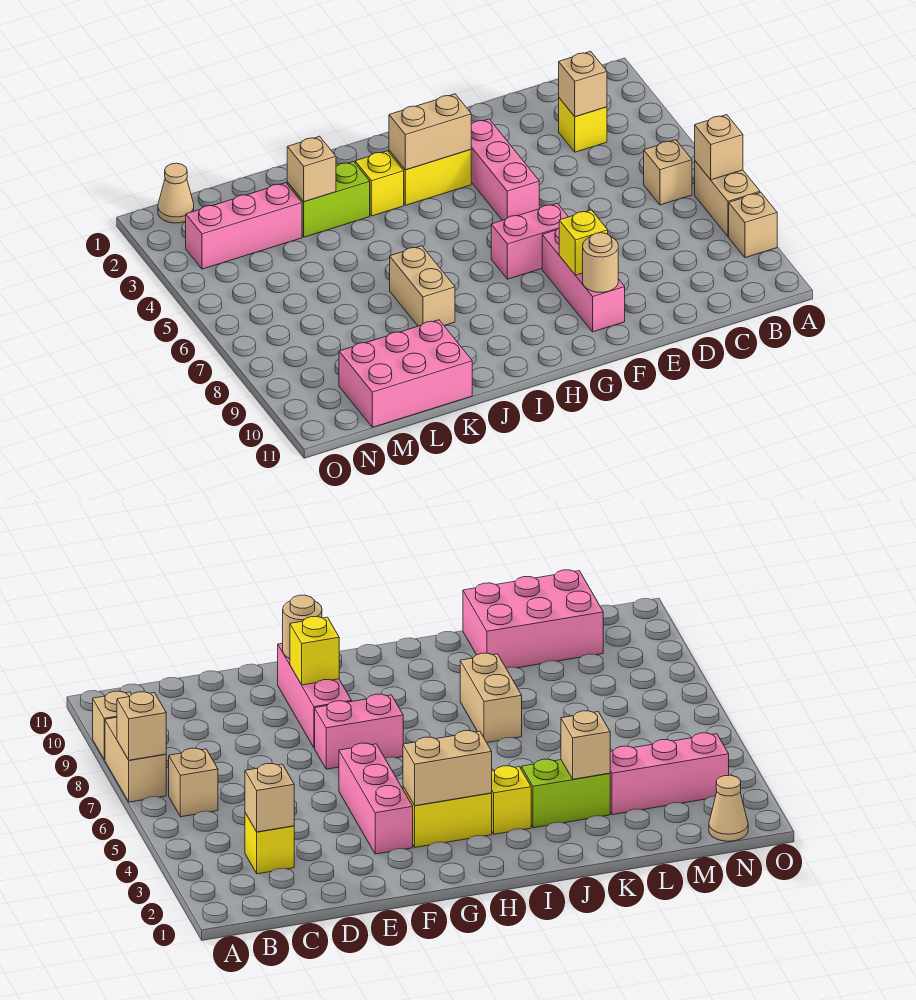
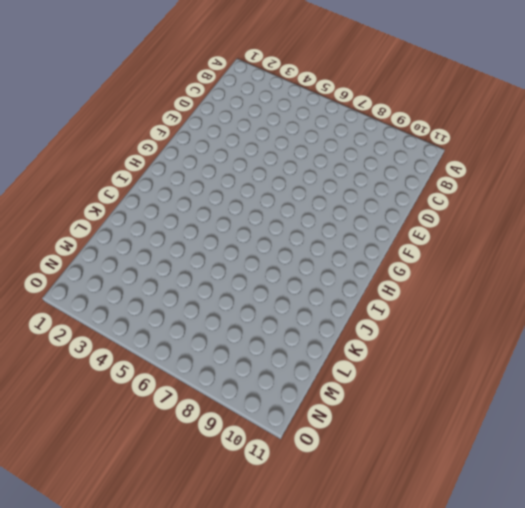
none -> tan brick A7:A8 level 1
none -> tan brick A9 level 1
none -> tan brick B6 level 1

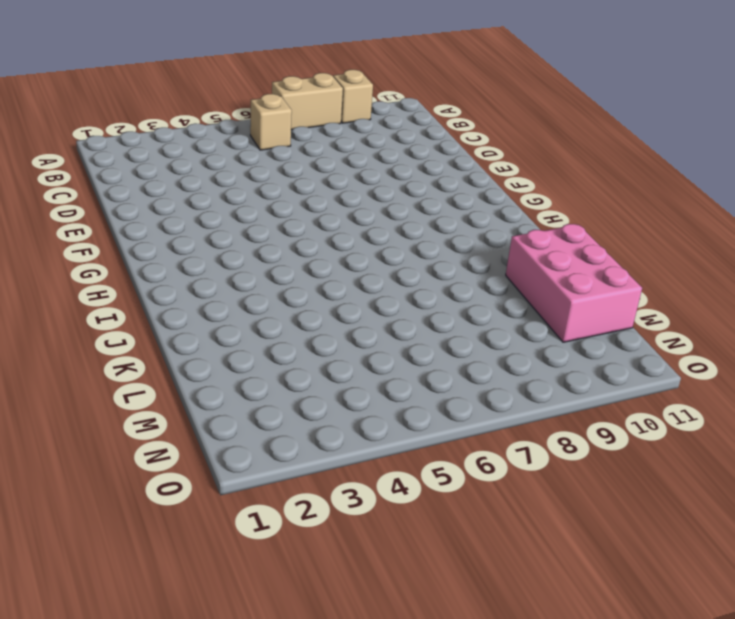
none -> yellow brick C3 level 1
none -> pink brick F3:F5 level 1
none -> pink brick F7:G7 level 1

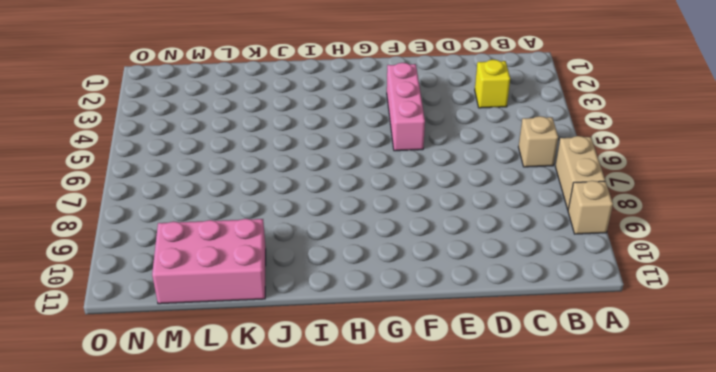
none -> pink brick F7:G7 level 1
none -> pink brick F8:F10 level 1
none -> yellow brick G3:H3 level 1

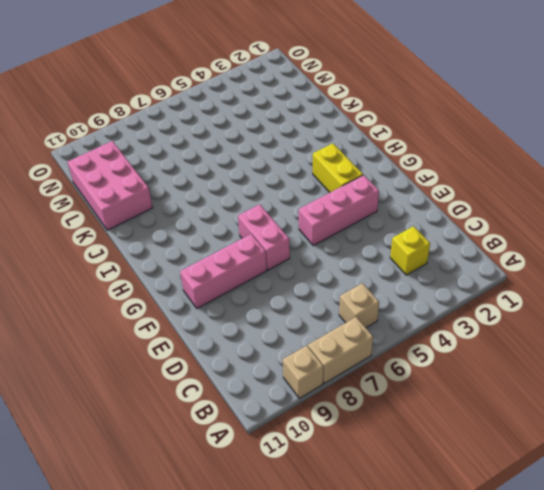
none -> yellow brick I3 level 1
none -> lime brick J3:K3 level 1
none -> tan brick J7:J8 level 1

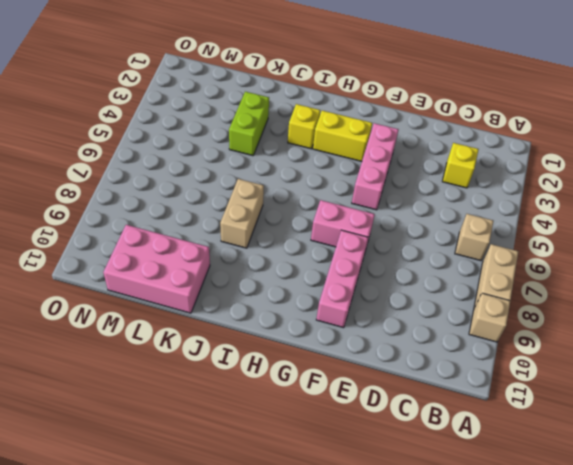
lime brick K3:K4 level 1 -> lime brick J3:K3 level 1
none -> pink brick L3:N3 level 1
none -> tan cone N1 level 1
none -> tan brick A7 level 2

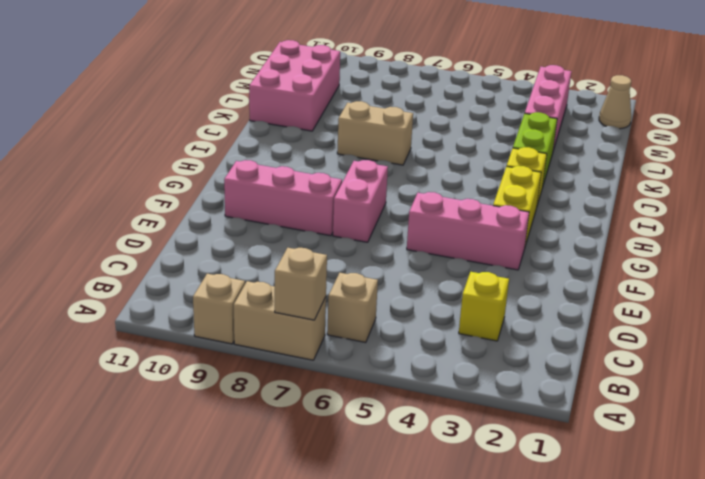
none -> tan brick C3 level 2
none -> yellow brick F9 level 2
none -> tan round brick F10 level 2

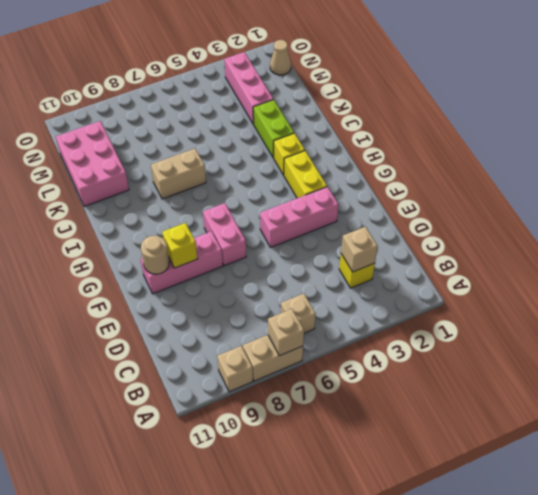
none -> tan brick G3:H3 level 2
none -> tan brick K3 level 2

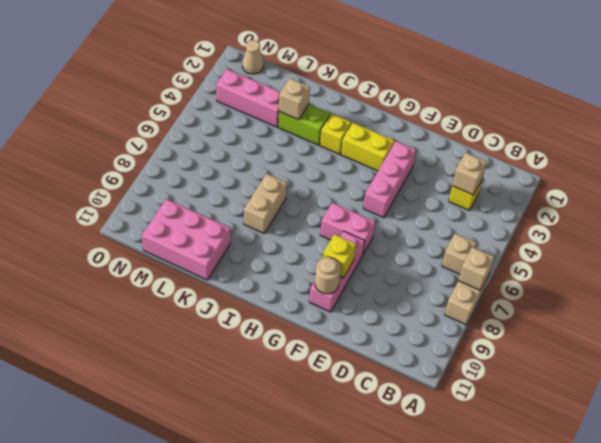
none -> tan brick A9 level 1
none -> tan brick G3:H3 level 2

